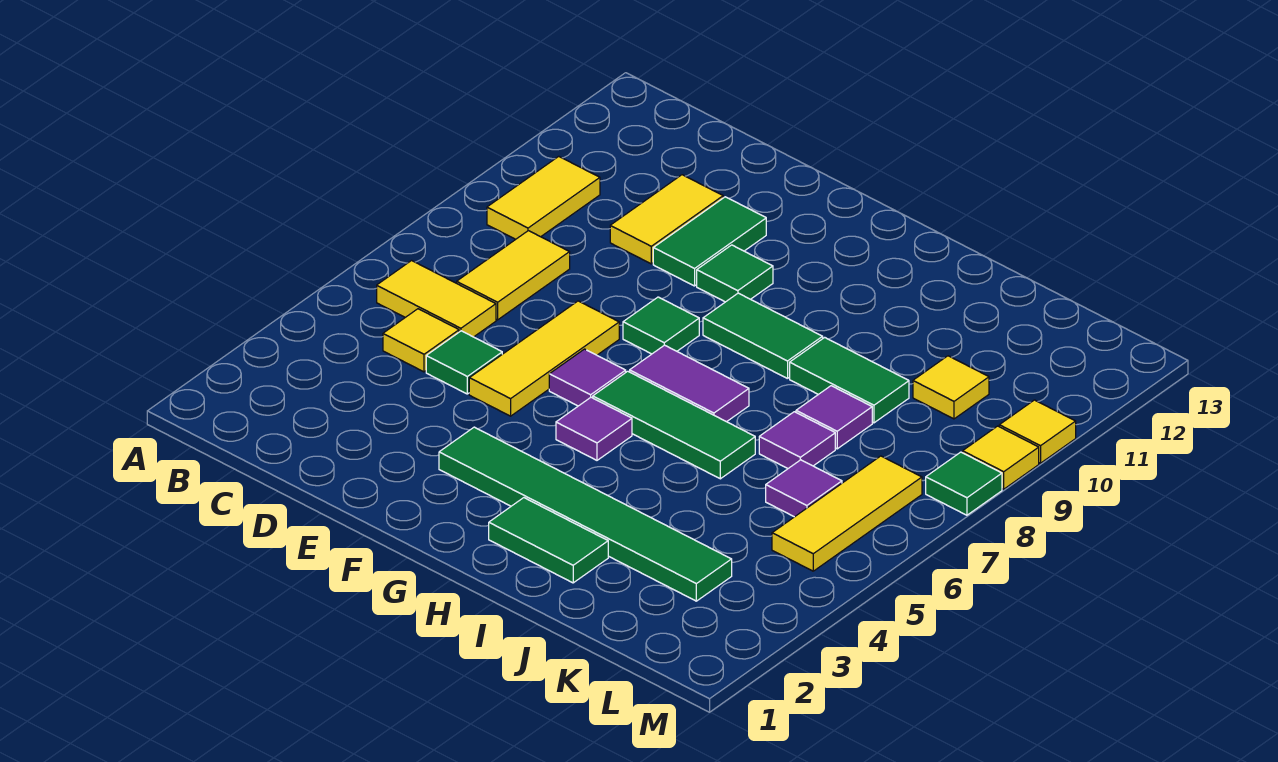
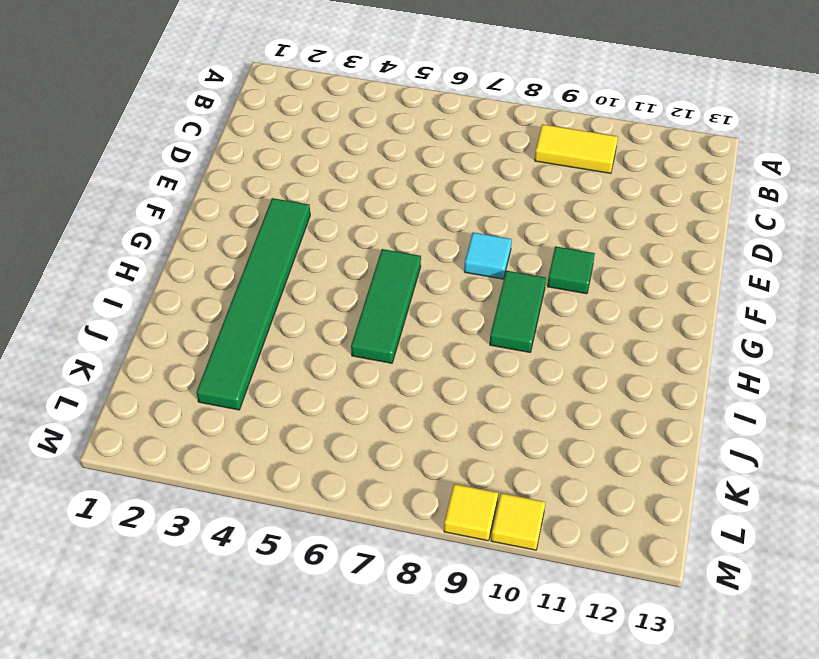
cyan tile F8 level 1 -> green tile F8 level 1
none -> yellow tile B6:C6 level 1
none -> yellow tile C5 level 1
none -> yellow tile C7:C8 level 1

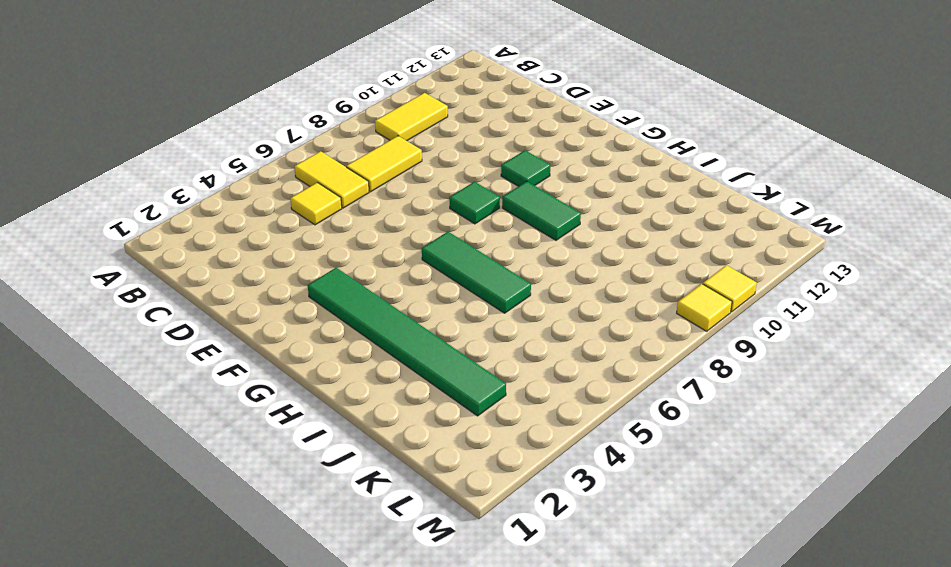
none -> green tile D5 level 1
none -> yellow tile D10:D11 level 1
none -> yellow tile E5:E7 level 1

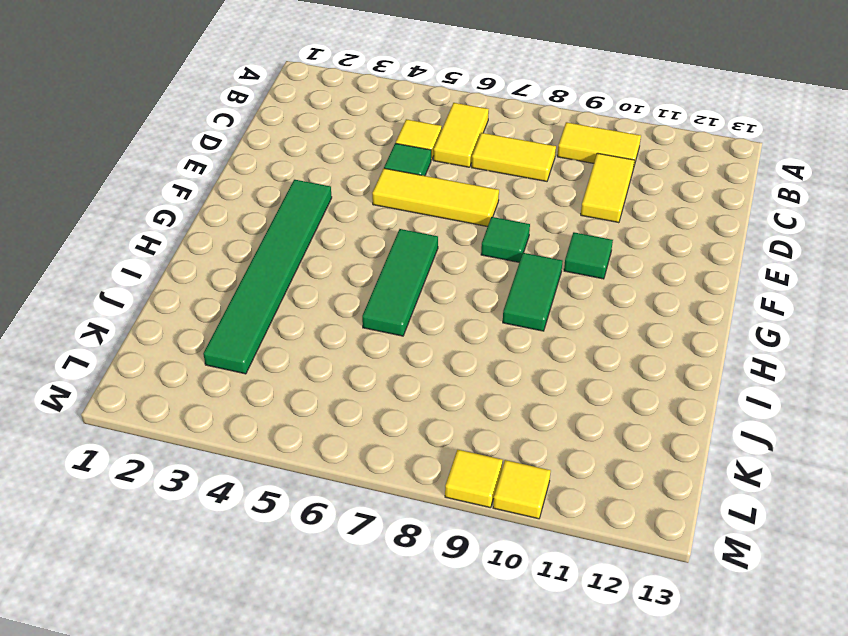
yellow tile C10:D10 level 1 -> yellow tile D10:D11 level 1
none -> green tile E10:E11 level 1
none -> purple tile F6 level 1
none -> purple tile G5 level 1

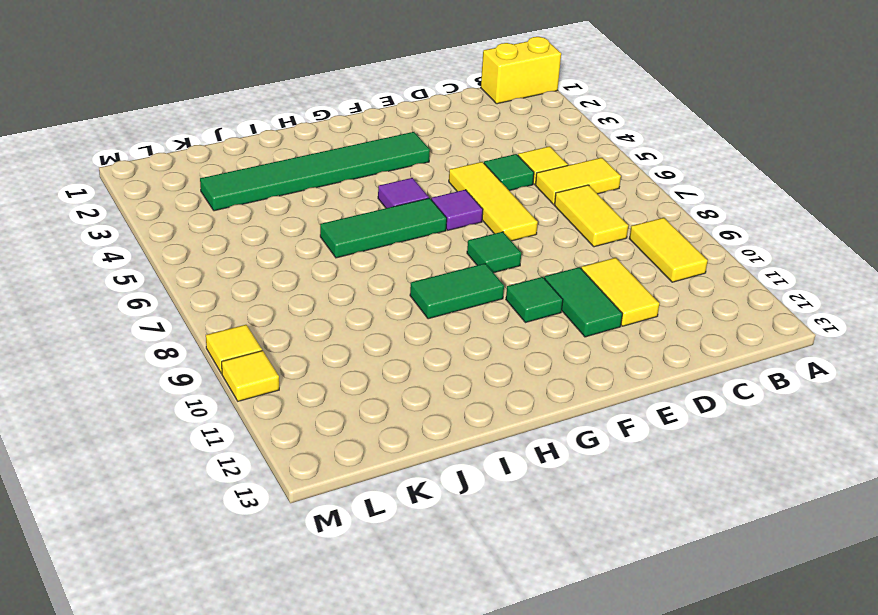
yellow brick A1:B1 level 1 -> none
none -> purple tile G7:H7 level 1
none -> green tile H2:I2 level 1
none -> green tile I9:J9 level 1

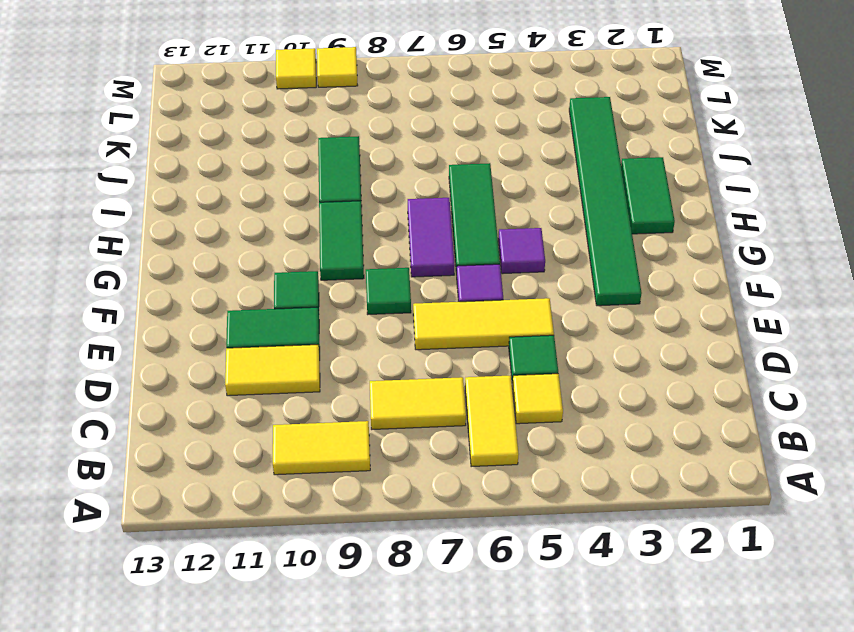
none -> purple tile J7 level 1
none -> purple tile J8 level 1
none -> purple tile K6 level 1

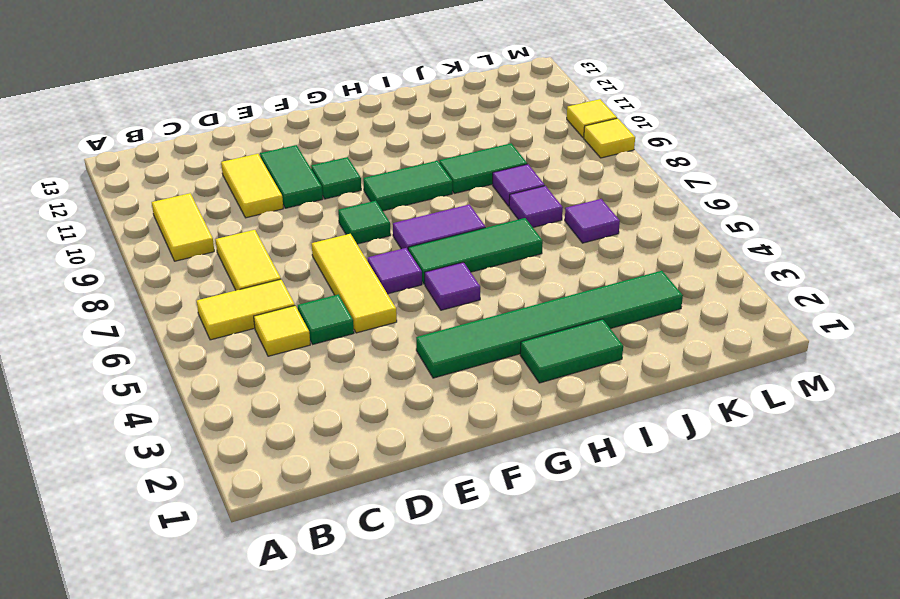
none -> yellow tile K10 level 1
none -> yellow tile L5:L7 level 1
none -> green tile M8 level 1

